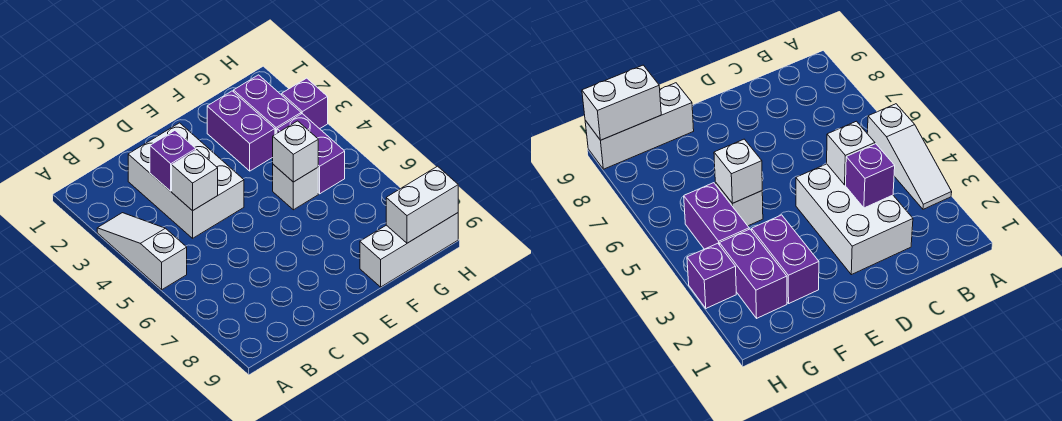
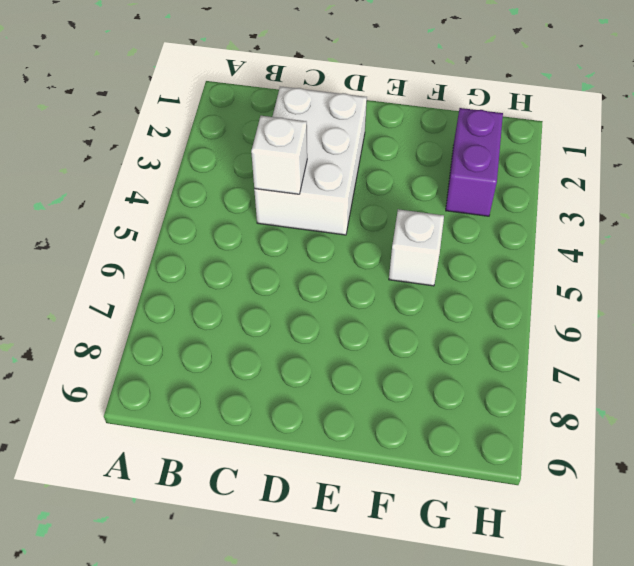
none -> white slope A3:A5 level 1 top 5
none -> purple brick F2:F3 level 1
none -> white brick F9:H9 level 1

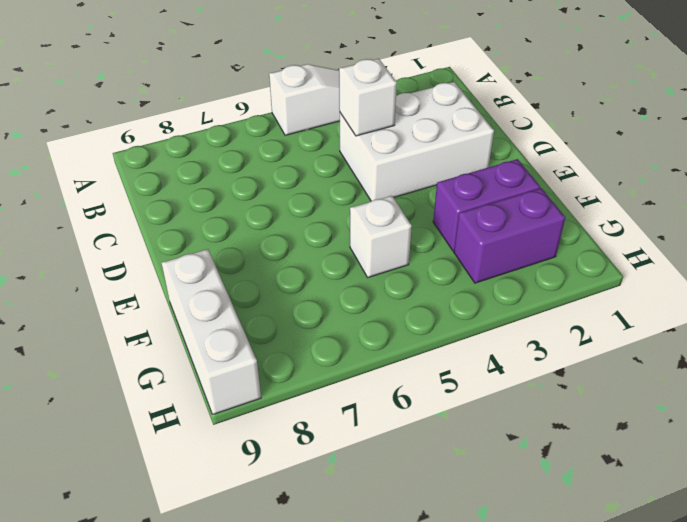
none -> purple brick G4:G5 level 1
none -> purple brick H3 level 1
none -> purple brick C3 level 2

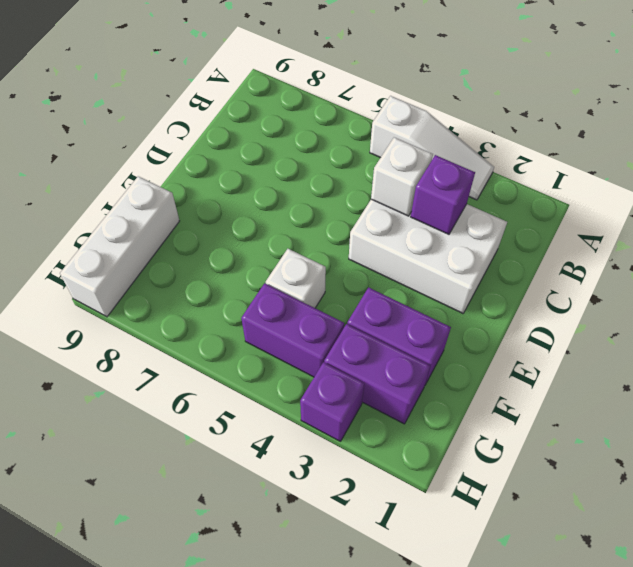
none -> white brick F5 level 2
none -> white brick G9:H9 level 2

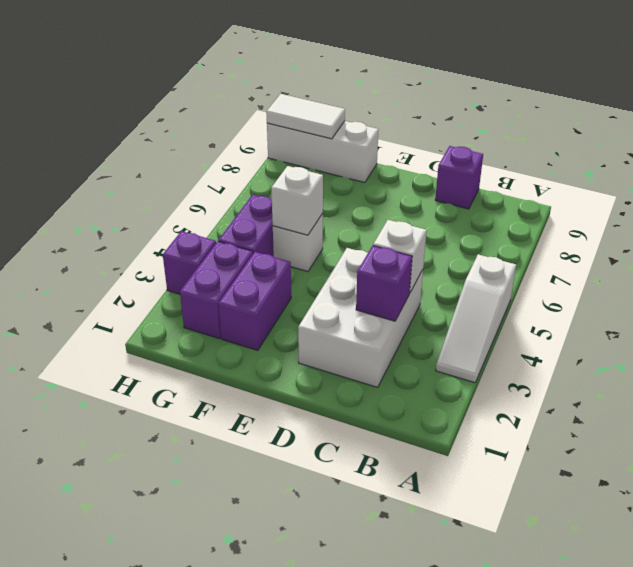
purple brick C9 level 1 -> none
white tile G9:H9 level 2 -> white brick G9:H9 level 2

